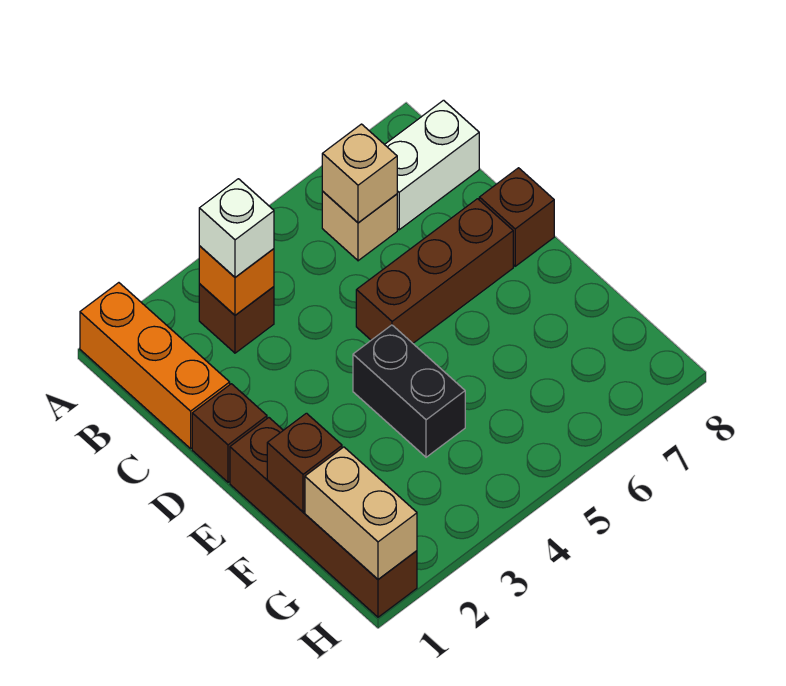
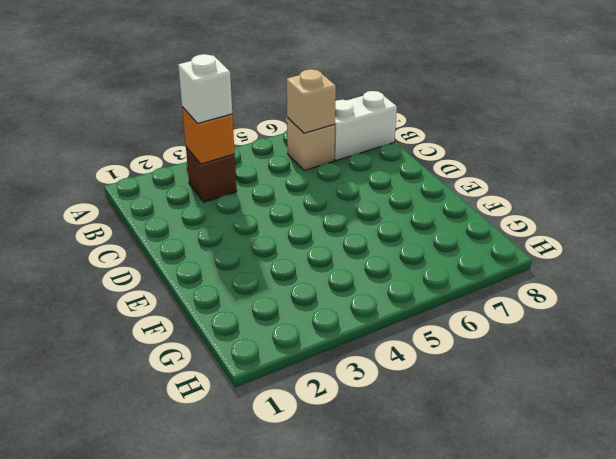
none -> orange brick A1:C1 level 1
none -> brown brick D1 level 1
none -> brown brick D5:D7 level 1

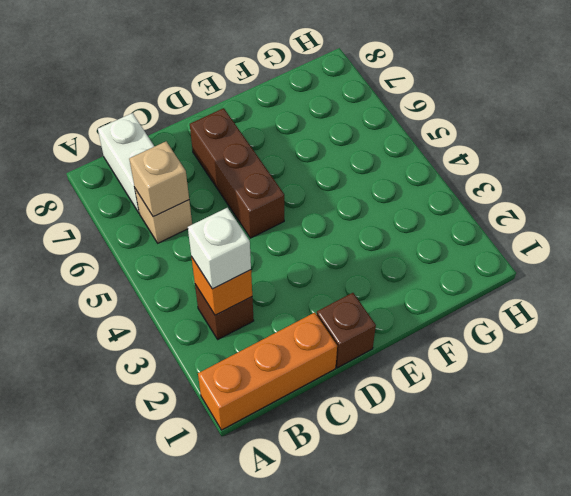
none -> brown brick D8 level 1
none -> brown brick E1:H1 level 1
none -> black brick E4:F4 level 1

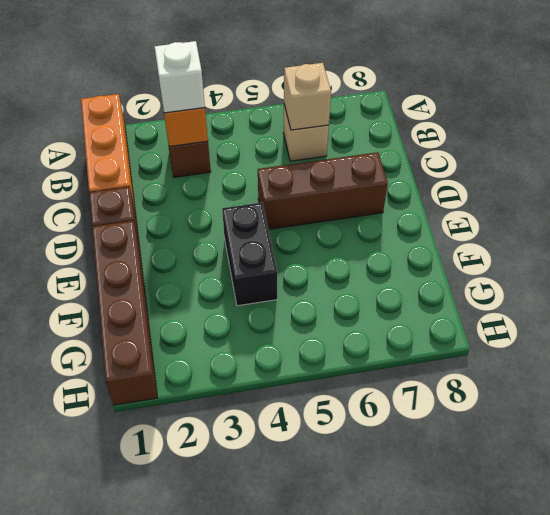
none -> white brick B7:B8 level 1
none -> brown brick D8 level 1
none -> brown brick F1 level 2

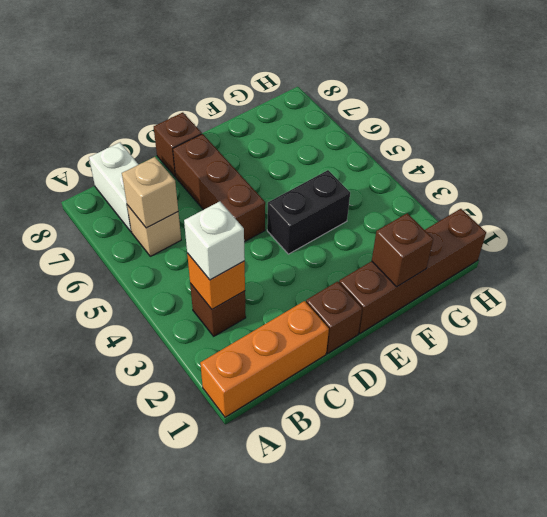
none -> tan brick G1:H1 level 2

